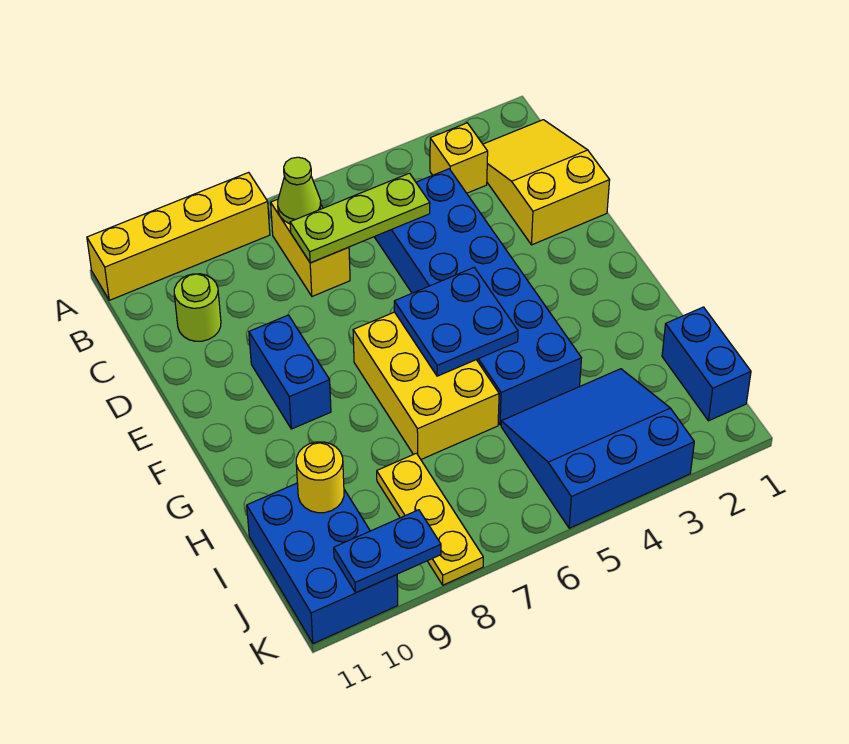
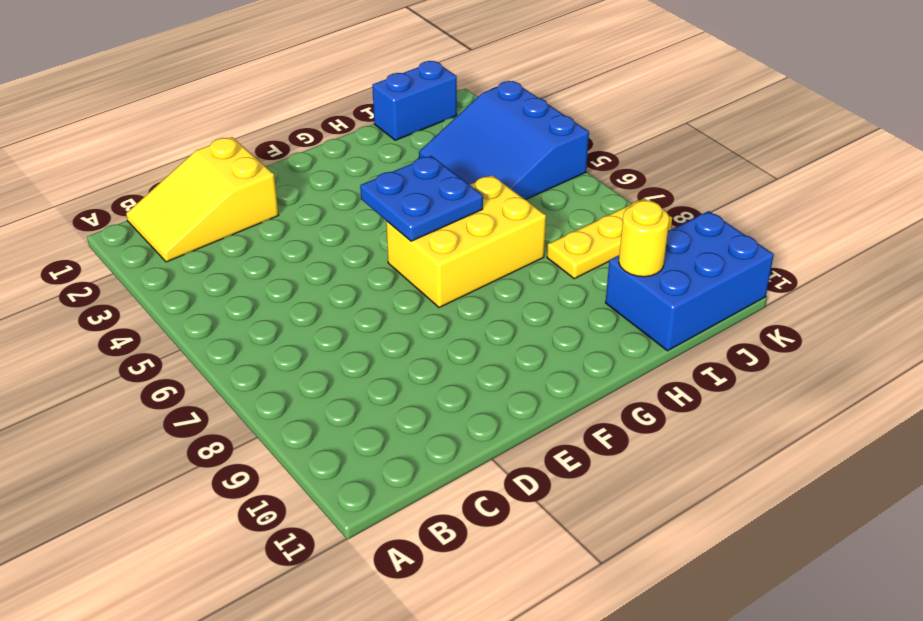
none -> yellow brick A8:A11 level 1
none -> yellow brick B3 level 1
none -> yellow brick B7:C7 level 1

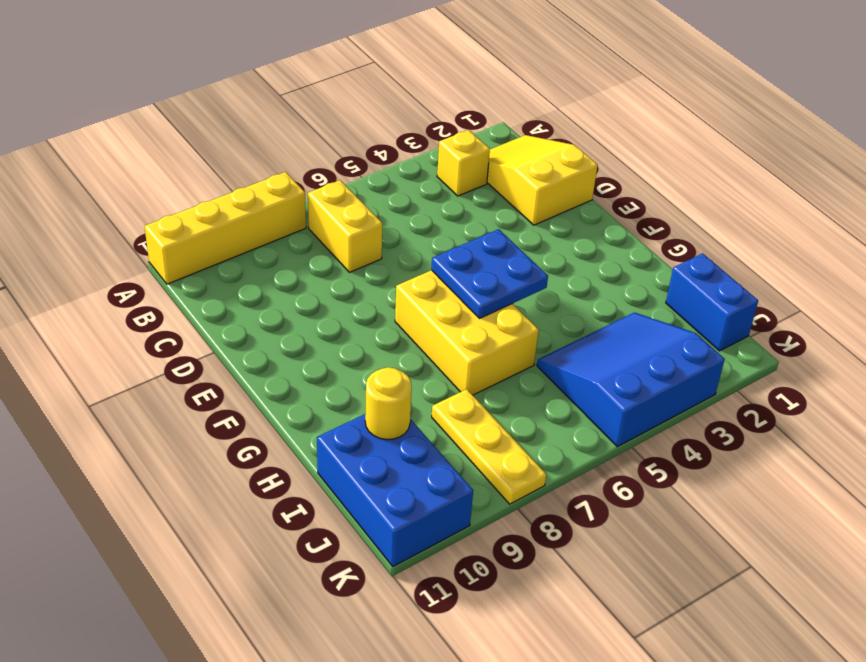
none -> blue brick C4:H5 level 1
none -> lime round brick C10 level 1
none -> blue brick E9:F9 level 1

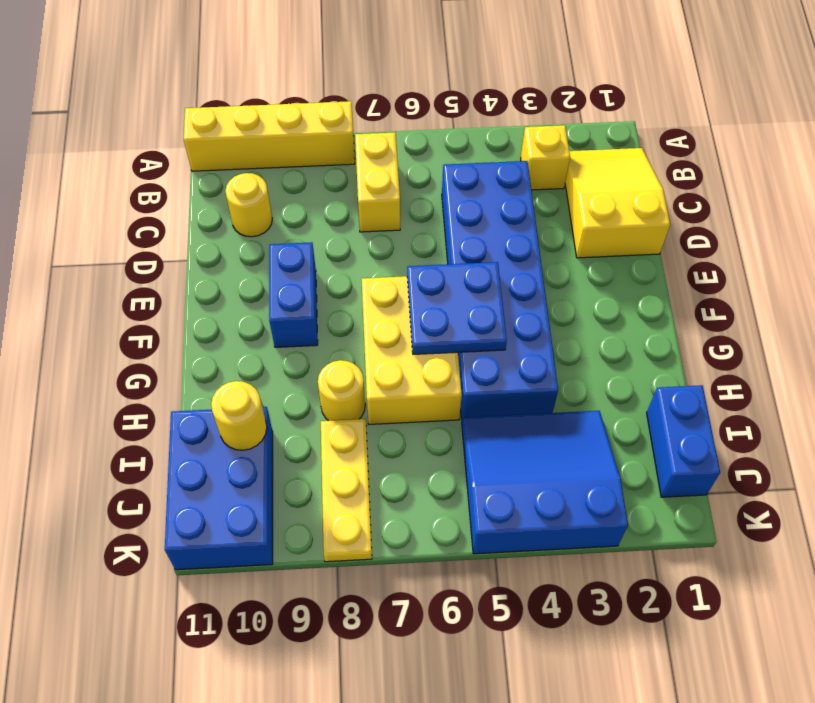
yellow round brick C10 level 1 -> lime round brick C10 level 1
yellow round brick H8 level 1 -> none
none -> lime cone B7 level 2
none -> lime plate C5:C7 level 2
none -> blue plate K9:K10 level 2

